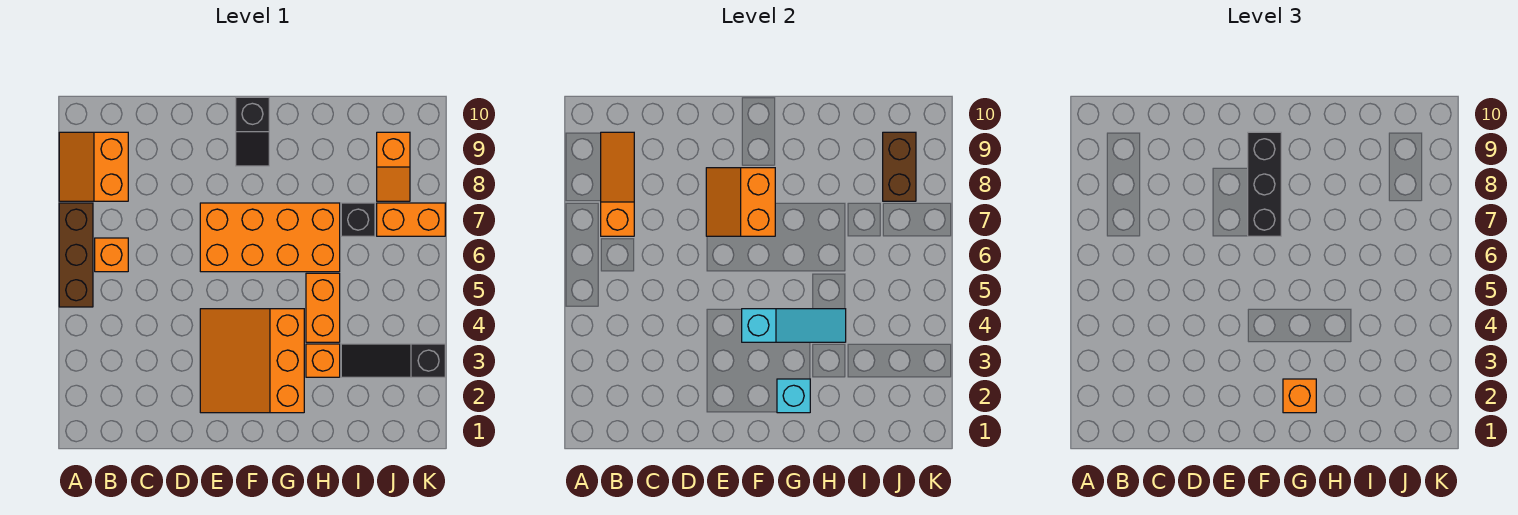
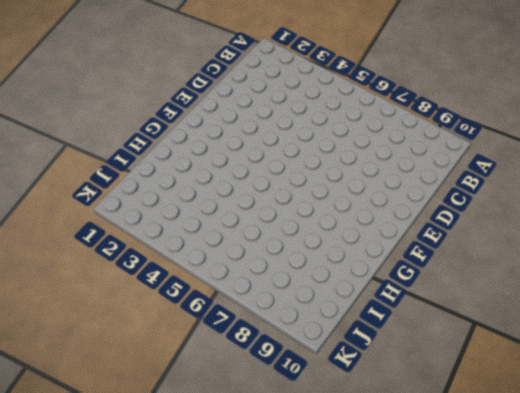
none -> brown brick A5:A7 level 1
none -> orange slope A8:B9 level 1 top B
none -> orange brick B6 level 1

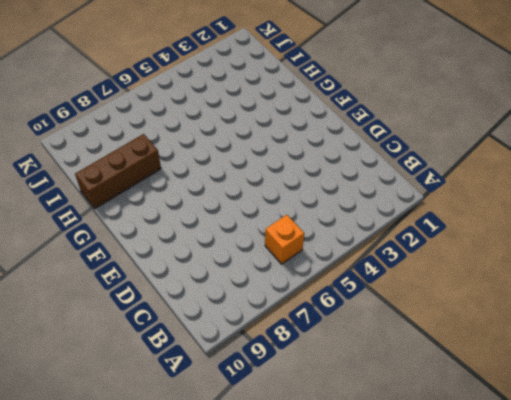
brown brick H8:H10 level 1 -> brown brick A5:A7 level 1
none -> orange slope A8:B9 level 1 top B
none -> orange slope E2:G4 level 1 top G
none -> orange brick E6:H7 level 1

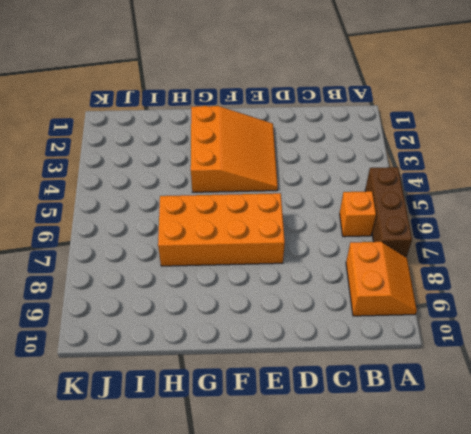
none -> black slope F9:F10 level 1 top 10
none -> orange brick H3 level 1
none -> orange brick H4:H5 level 1

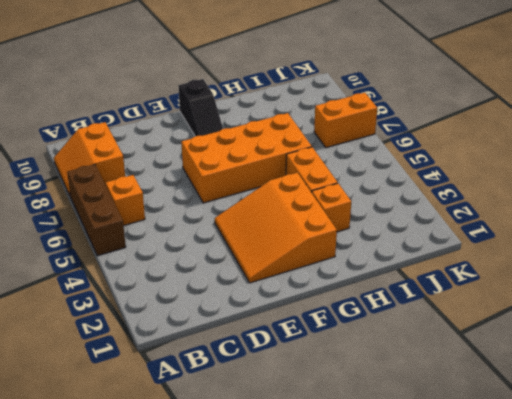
none -> black slope I3:K3 level 1 top K
none -> black brick I7 level 1
none -> orange slope J8:J9 level 1 top 9

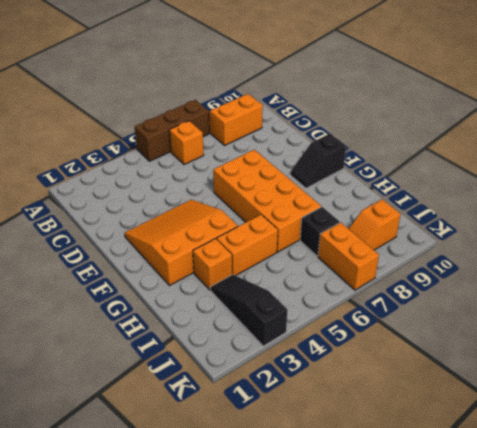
none -> orange slope B7:B9 level 2 top 7
none -> orange slope E7:F8 level 2 top F
none -> cyan slope F4:H4 level 2 top F

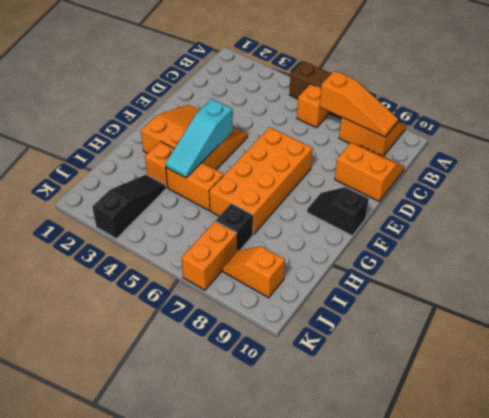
orange slope C9:D10 level 1 top D -> orange slope E7:F8 level 2 top F
none -> cyan brick G2 level 2
none -> brown brick J8:J9 level 2
none -> black brick F7:F9 level 3

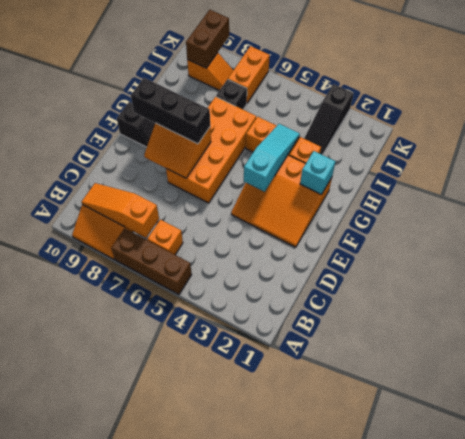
brown brick J9:K9 level 2 -> brown brick J8:J9 level 2
none -> orange brick G2 level 3

